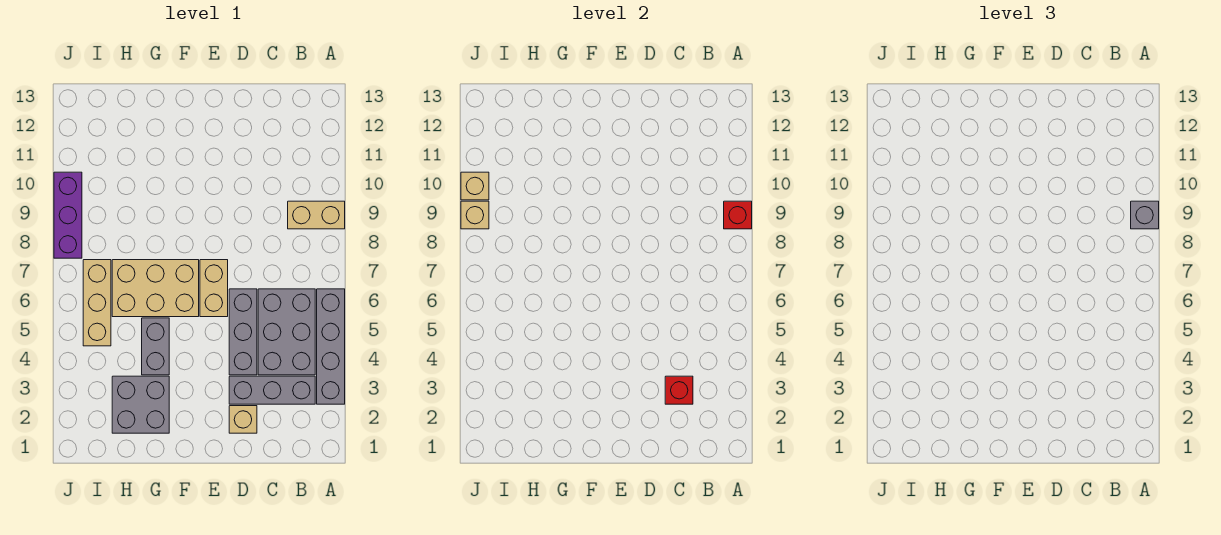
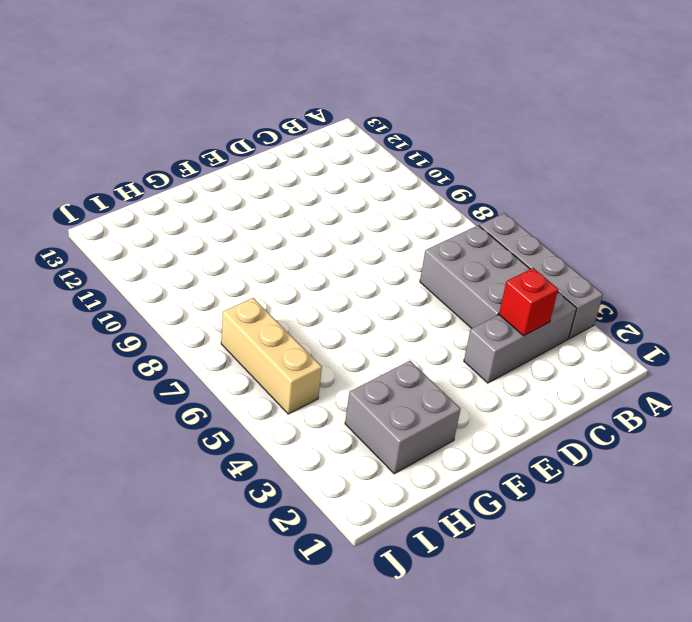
none -> tan brick A9:B9 level 1
none -> tan brick D2 level 1
none -> grey brick D4:D6 level 1

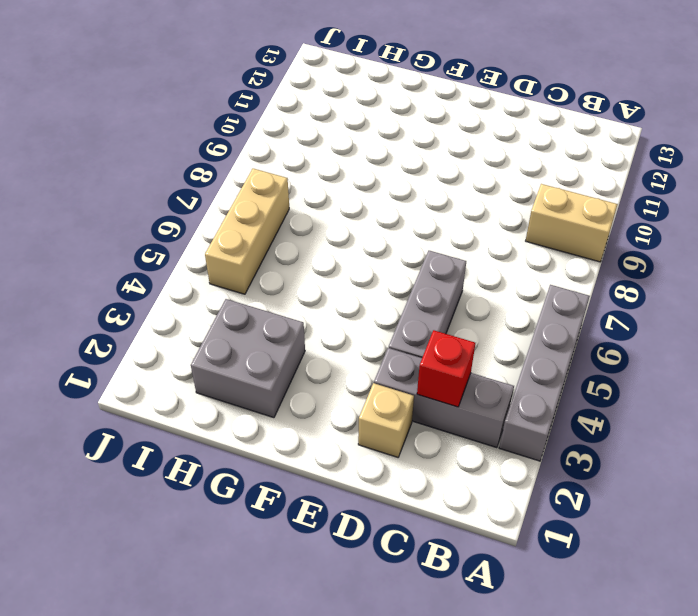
none -> grey brick B4:C6 level 1
none -> tan brick E6:E7 level 1
none -> tan brick F6:H7 level 1

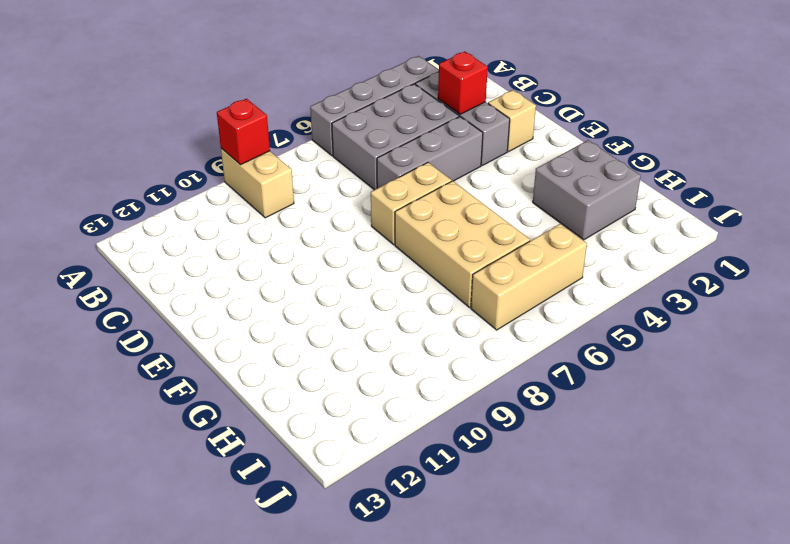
none -> grey brick G4:G5 level 1
none -> purple brick J8:J10 level 1
none -> tan brick J9 level 2

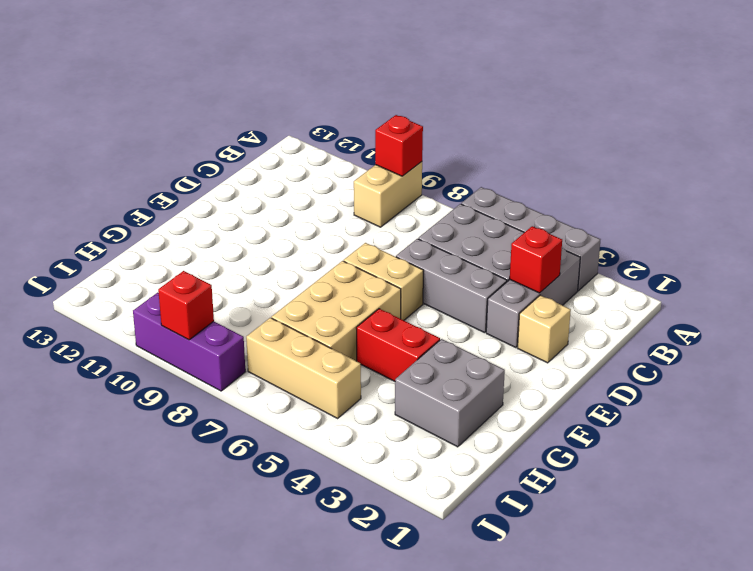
red brick G4:G5 level 1 -> grey brick G4:G5 level 1
red brick J9 level 2 -> tan brick J9 level 2
none -> tan brick J10 level 2
none -> grey brick A9 level 3

